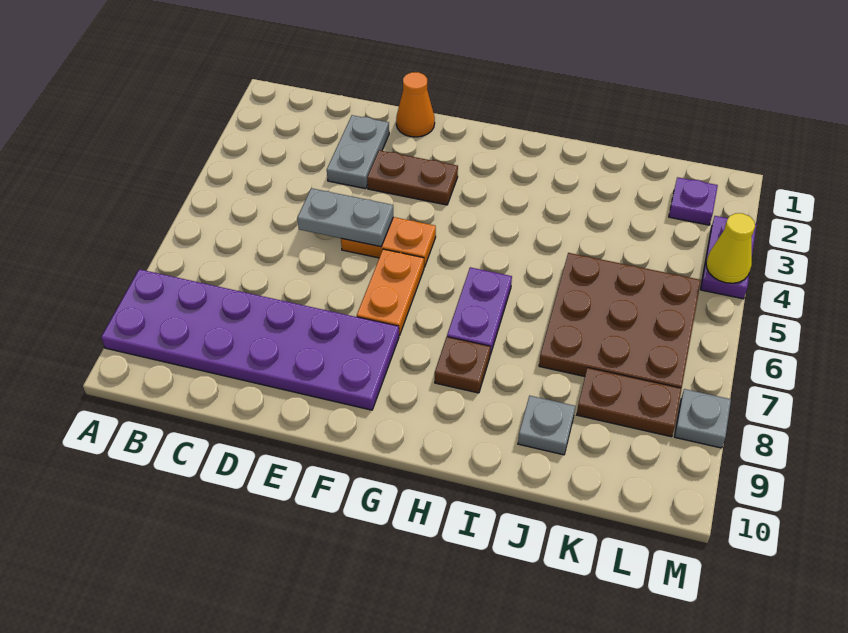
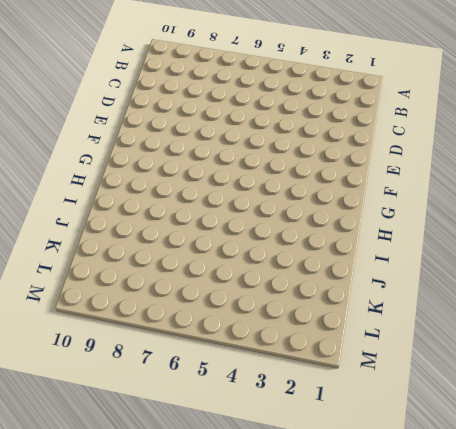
none -> purple plate A8:F9 level 1
none -> grey plate D2:D3 level 1
none -> orange cone E1 level 1

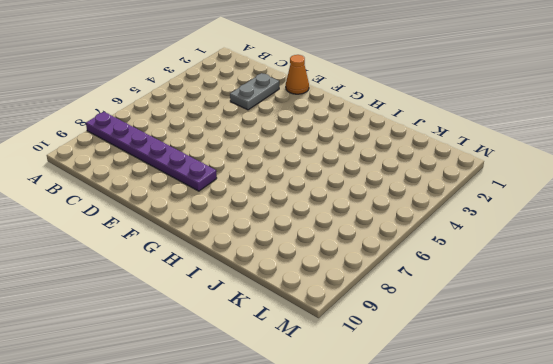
purple plate A8:F8 level 1 -> purple plate A8:F9 level 1
none -> brown plate E3:F3 level 1
none -> orange plate E5:F5 level 1
none -> orange plate F6:F7 level 1

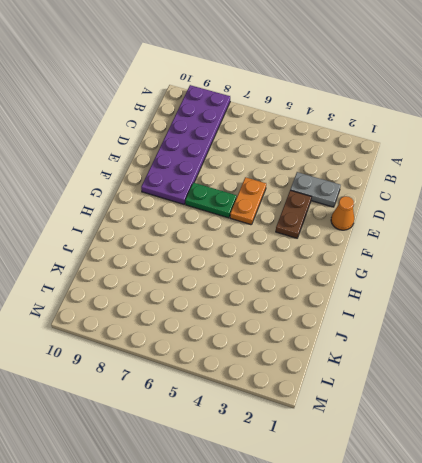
green plate F6:F7 level 1 -> orange plate F6:F7 level 1
none -> purple plate H6:H7 level 1
none -> brown plate H8 level 1
none -> brown plate J5:L7 level 1

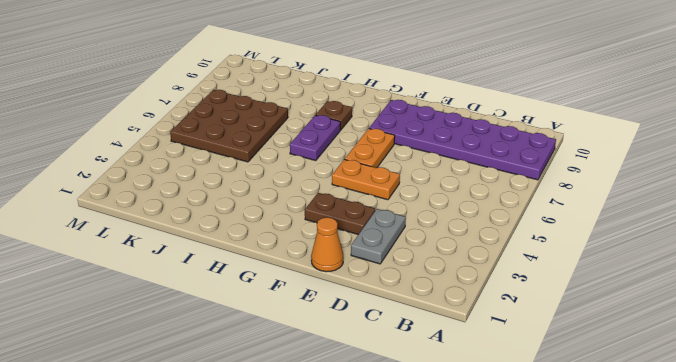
none -> grey plate J9 level 1
none -> brown plate K8:L8 level 1
none -> purple plate L2 level 1

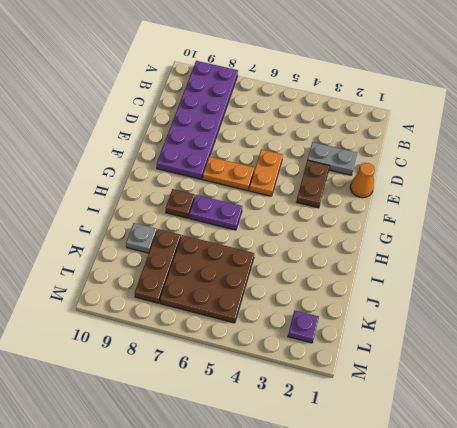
brown plate J8:L8 level 1 -> brown plate K8:L8 level 1
none -> purple plate M3:M4 level 1
none -> grey plate M8 level 1
none -> grey plate D5:E5 level 2

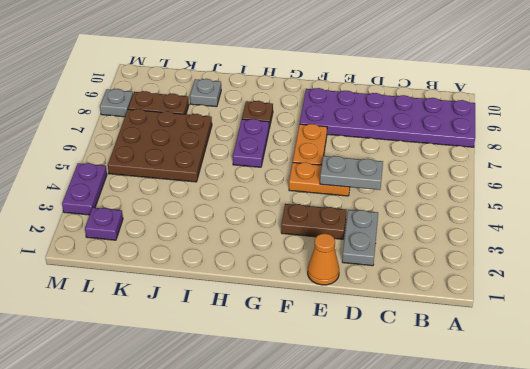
none -> yellow cone M4 level 2

